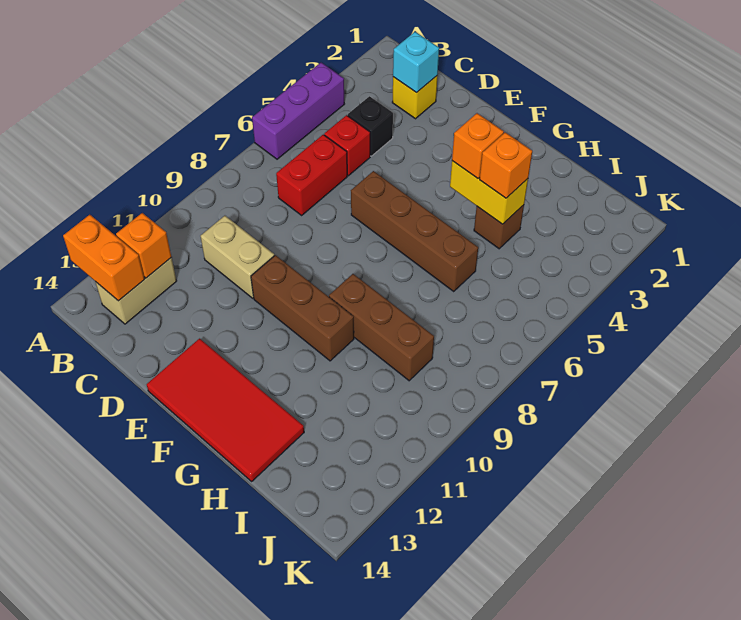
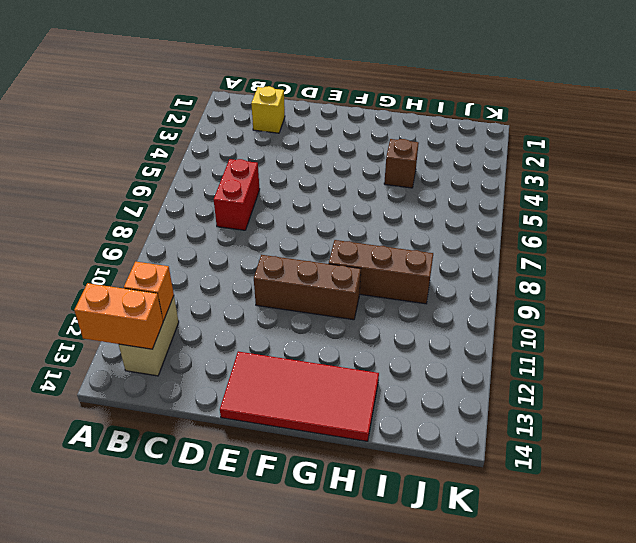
none -> purple brick A4:A6 level 1
none -> black brick C4 level 1
none -> red brick C5 level 1

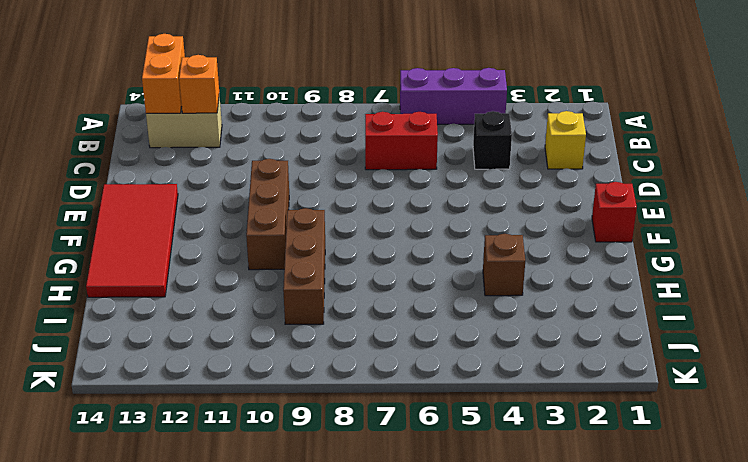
red brick F1 level 1 -> red brick C5 level 1
none -> tan brick C10:D10 level 1
none -> brown brick E6:H6 level 1
none -> cyan brick C2 level 2

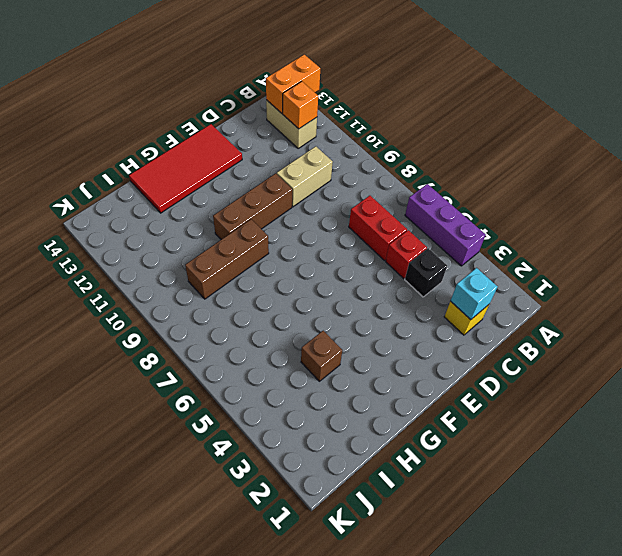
none -> brown brick E6:H6 level 1
none -> yellow brick G4:H4 level 2
none -> orange brick G4 level 3

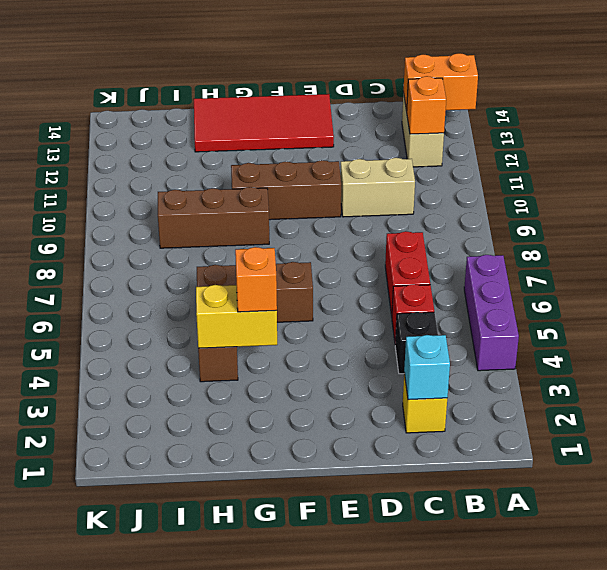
brown brick F6:H6 level 1 -> brown brick E6:H6 level 1
none -> orange brick H4 level 3

